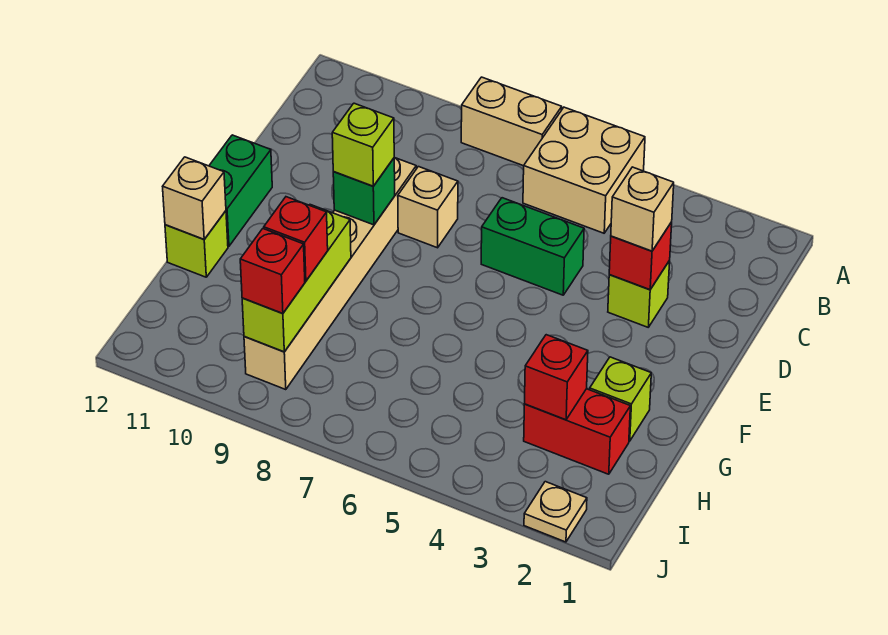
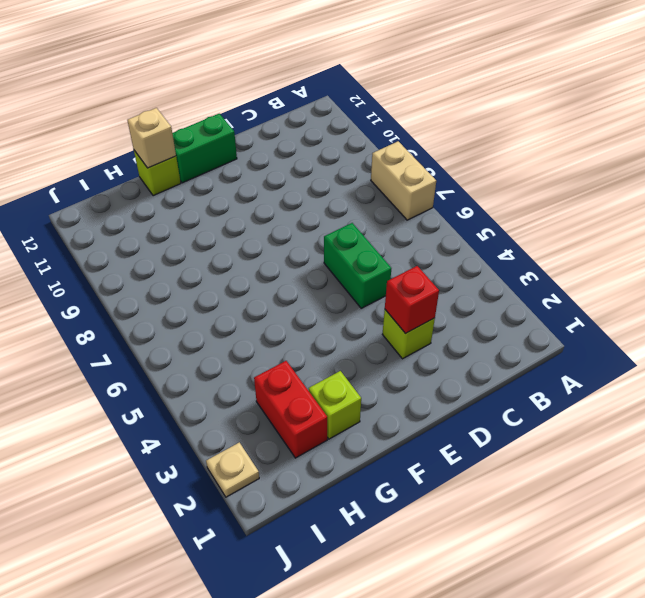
none -> tan brick A5:B6 level 1
none -> tan brick D8 level 1
none -> tan brick D9:I9 level 1

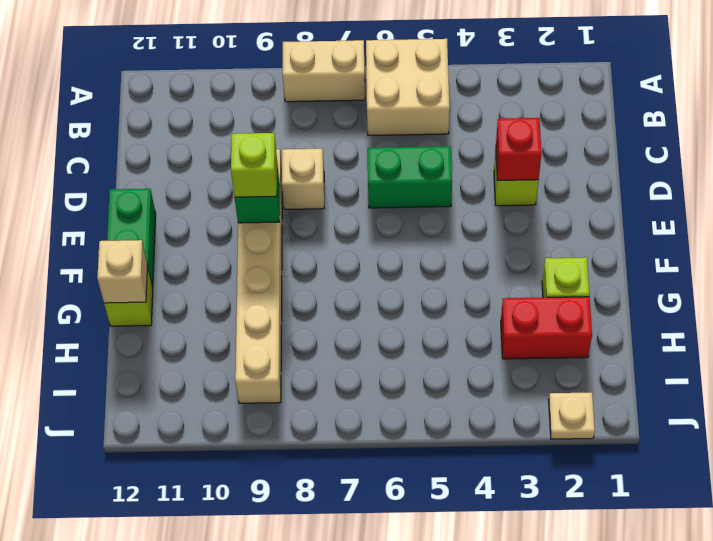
none -> lime brick G9:I9 level 2
none -> red brick H3 level 2
none -> tan brick D3 level 3

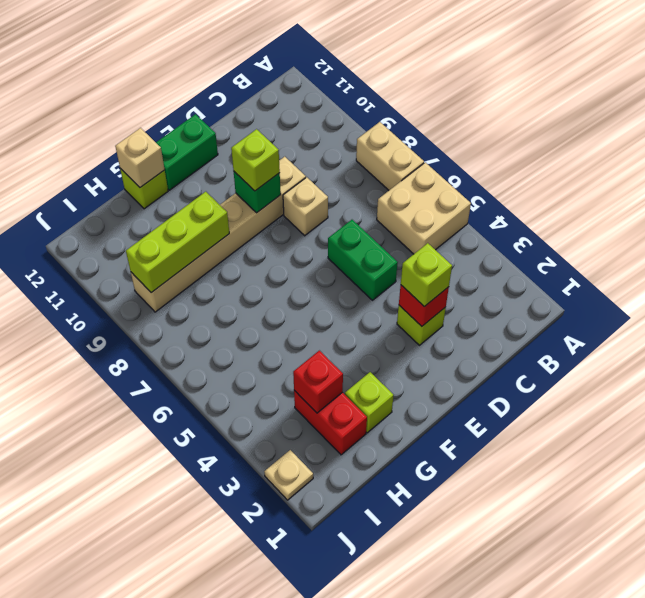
lime brick D3 level 3 -> tan brick D3 level 3
none -> red brick H9 level 3
none -> red brick I9 level 3

